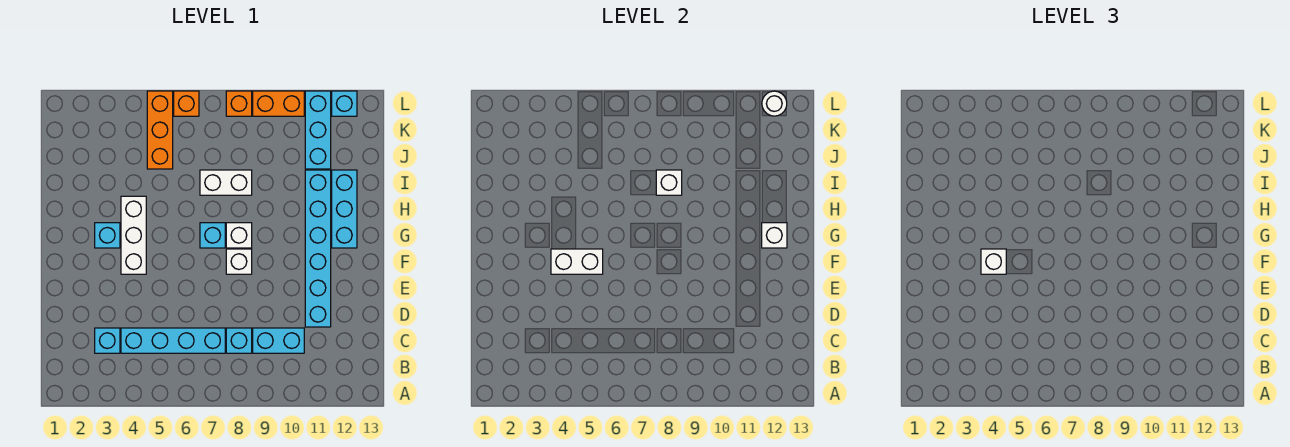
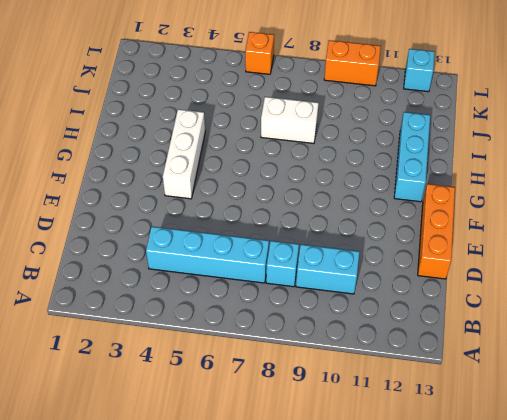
orange brick D13:F13 level 1 -> orange brick J5:L5 level 1
none -> cyan brick C3 level 1
none -> cyan brick D11:I11 level 1
none -> white brick F8 level 1

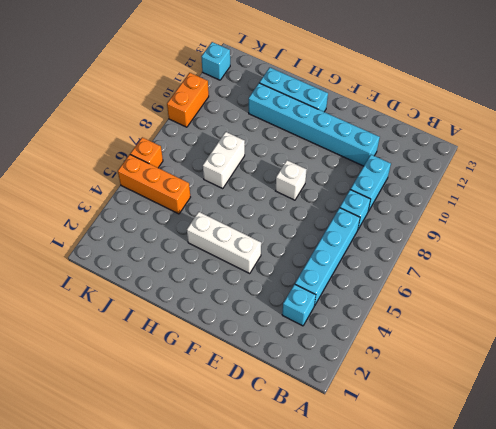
none -> cyan brick G3 level 1
none -> cyan brick G7 level 1
none -> white brick G8 level 1

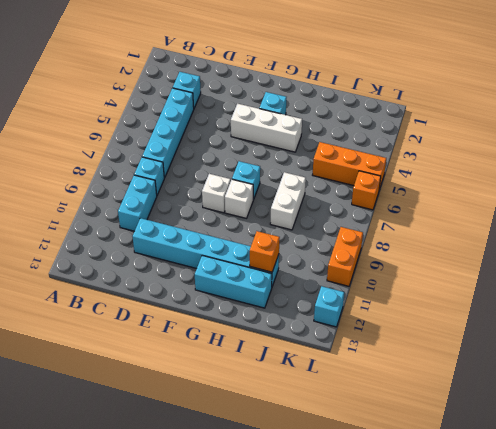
orange brick I11 level 2 -> orange brick L8 level 1
none -> cyan brick J11:L11 level 1
none -> white brick F4:F5 level 2
none -> white brick G12 level 2

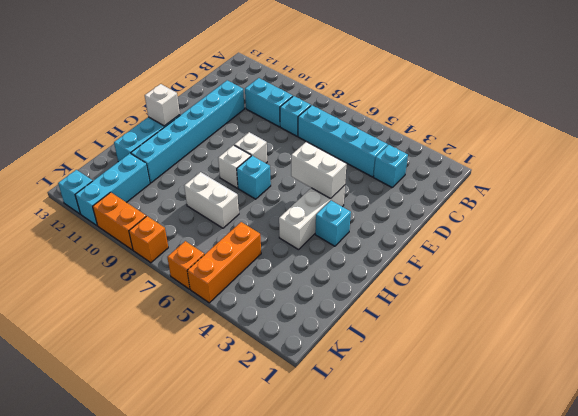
none -> white brick I8 level 2
none -> white round brick L12 level 2
none -> white brick F4 level 3

